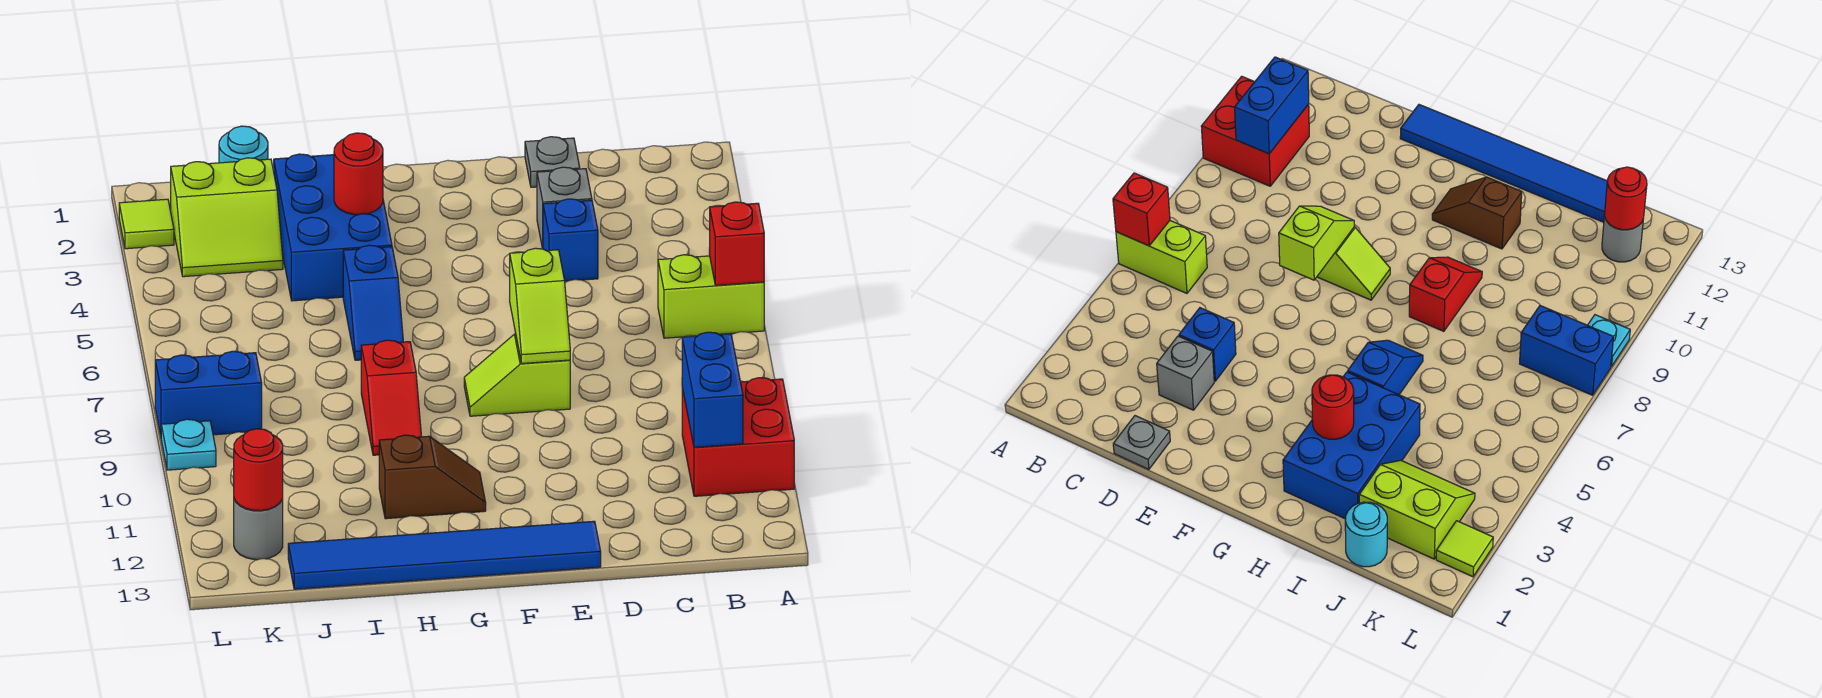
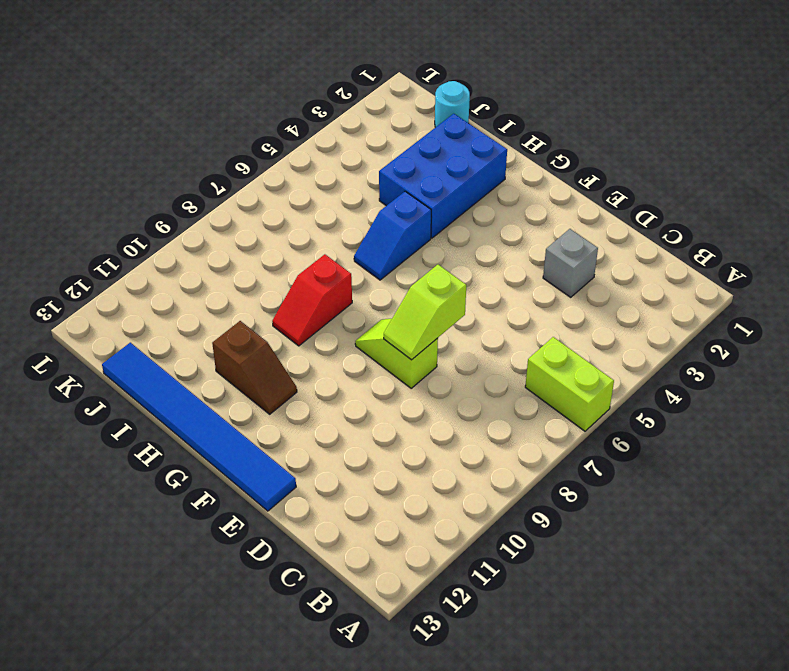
none -> red brick A10:B11 level 1
none -> grey plate D1 level 1
none -> blue brick D4 level 1

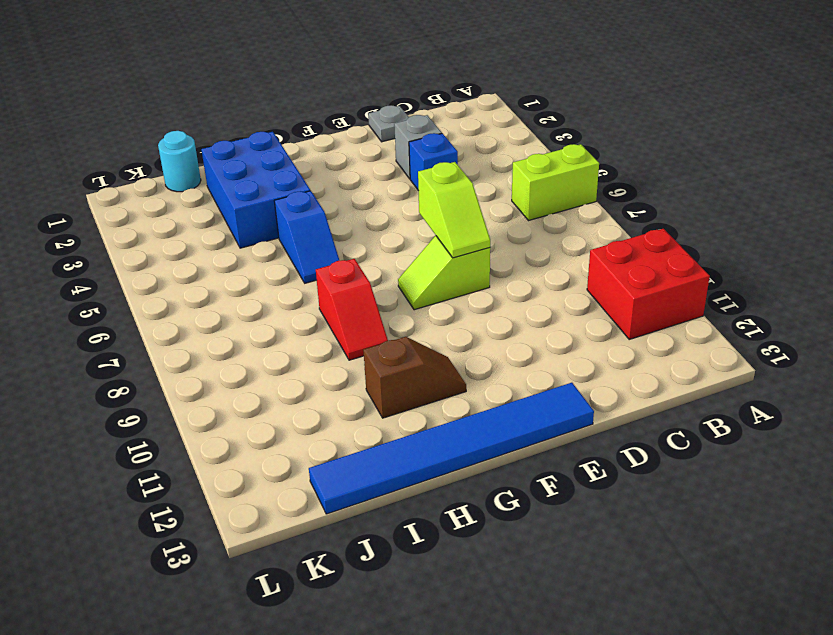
none -> lime slope J2:K3 level 1 top 2
none -> blue brick K8:L8 level 1
none -> grey round brick K12 level 1

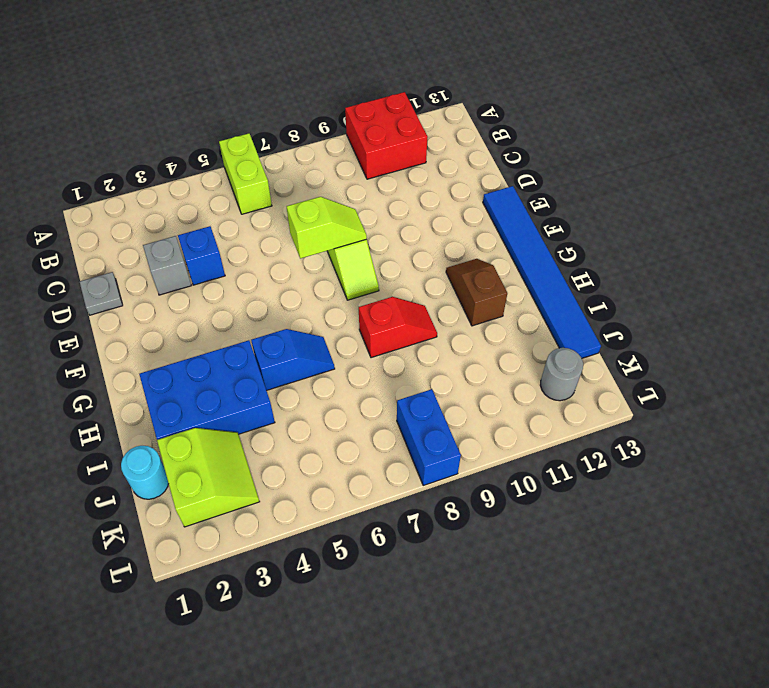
none -> lime tile L2 level 1
none -> cyan plate L9 level 1
none -> red brick A6 level 2

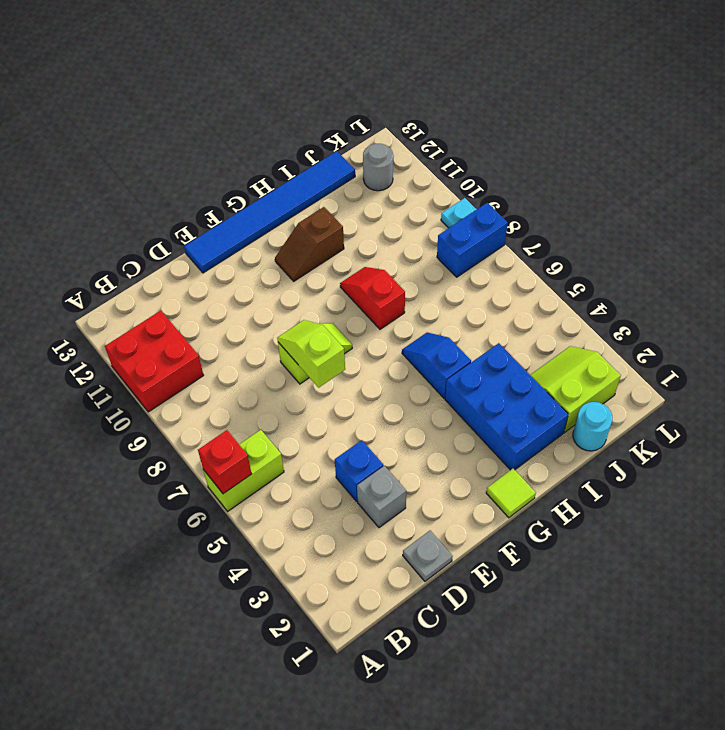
lime tile G1 level 1 -> lime tile L2 level 1
none -> blue brick B10:B11 level 2
none -> red round brick H3 level 2
none -> red round brick K12 level 2

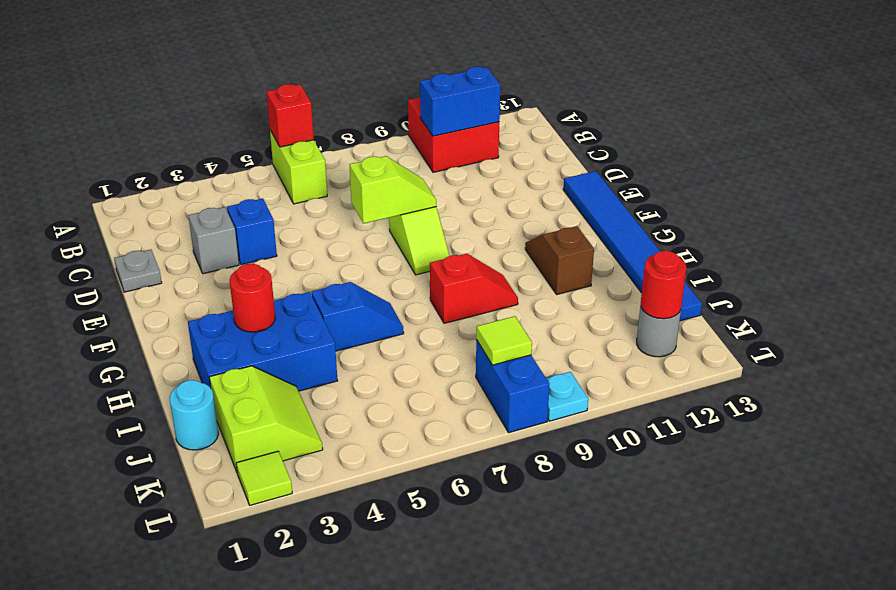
lime tile K8 level 2 -> none

